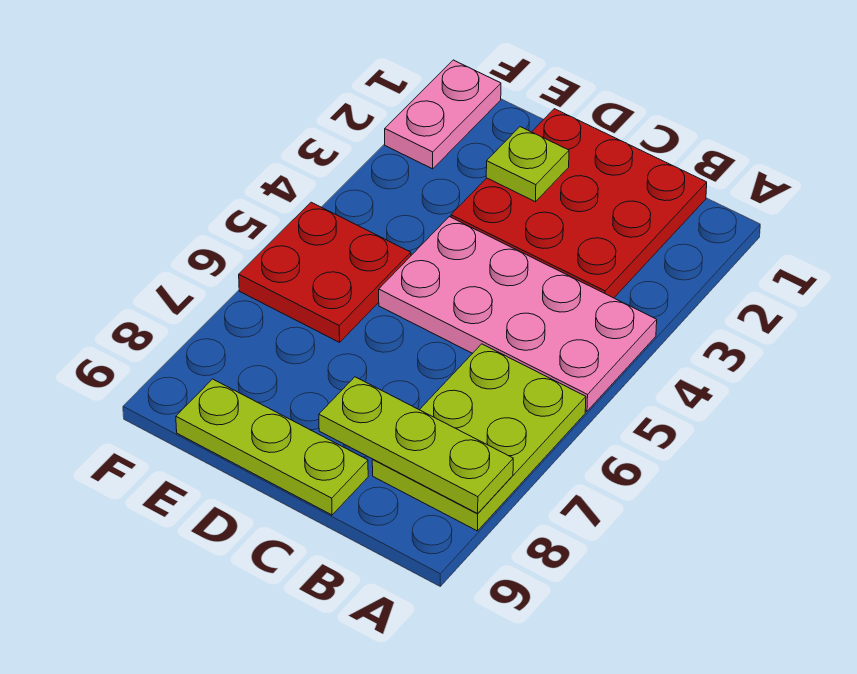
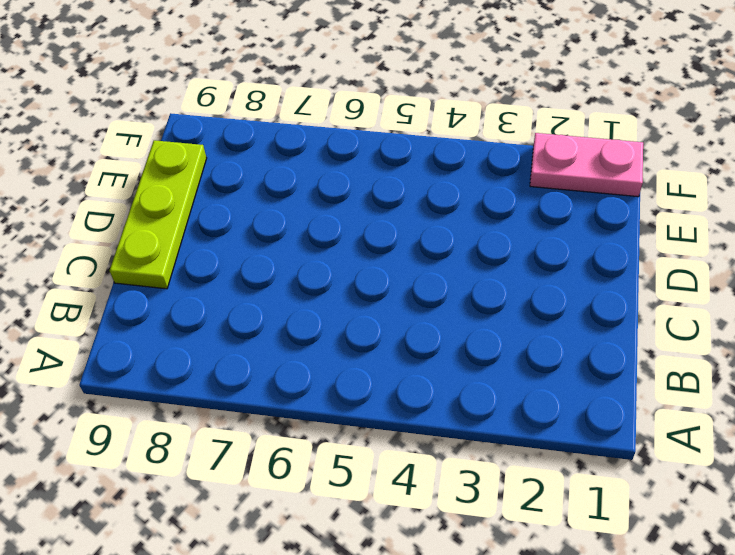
none -> pink plate A4:D5 level 1
none -> lime plate A6:B8 level 1

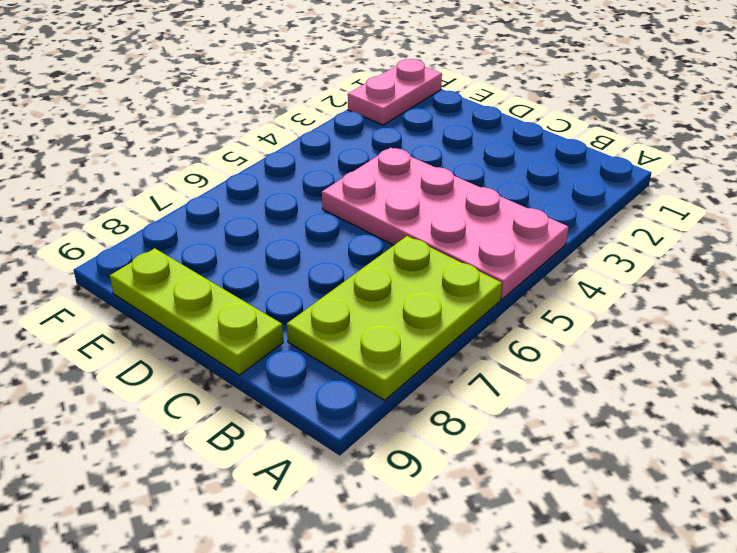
none -> red plate B1:D3 level 1
none -> red plate E5:F6 level 1

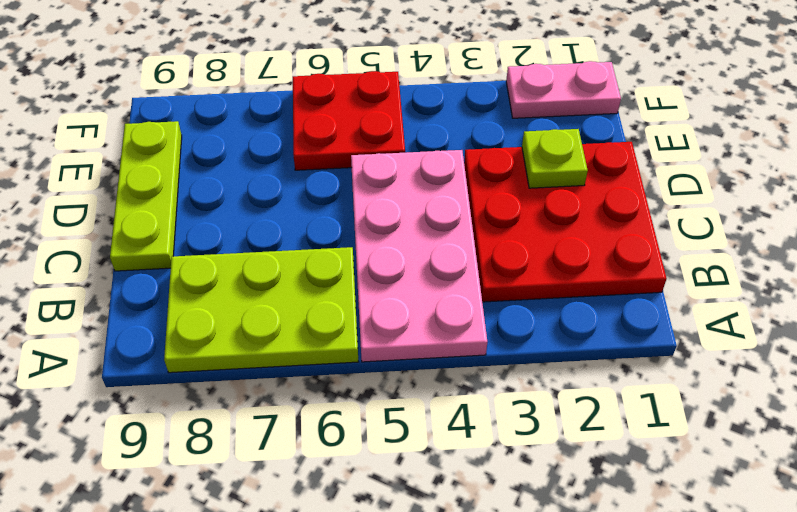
none -> lime plate A8:C8 level 2

